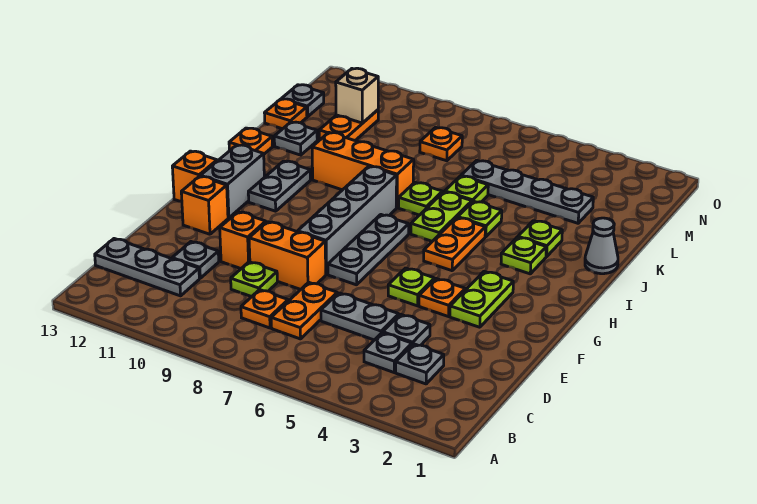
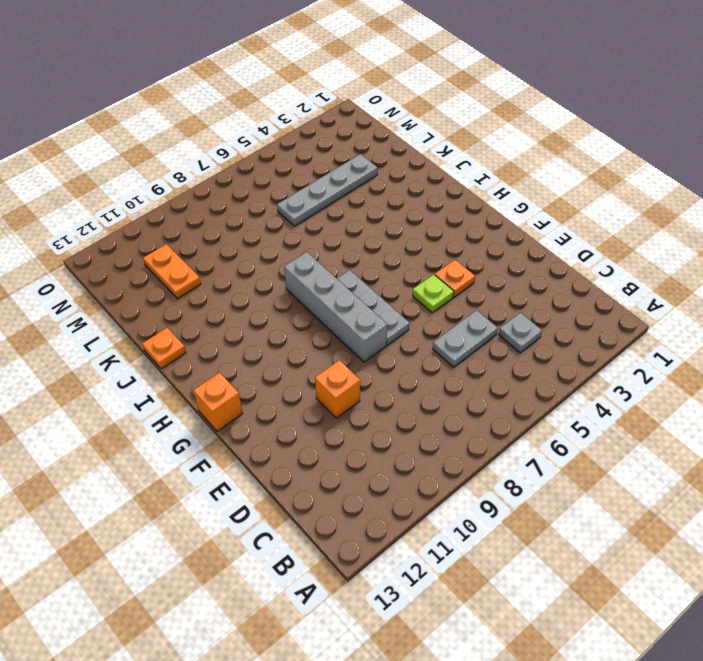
none -> grey plate C3 level 1
none -> orange plate C7:D7 level 1
none -> orange plate C8 level 1
none -> grey plate C11:C13 level 1

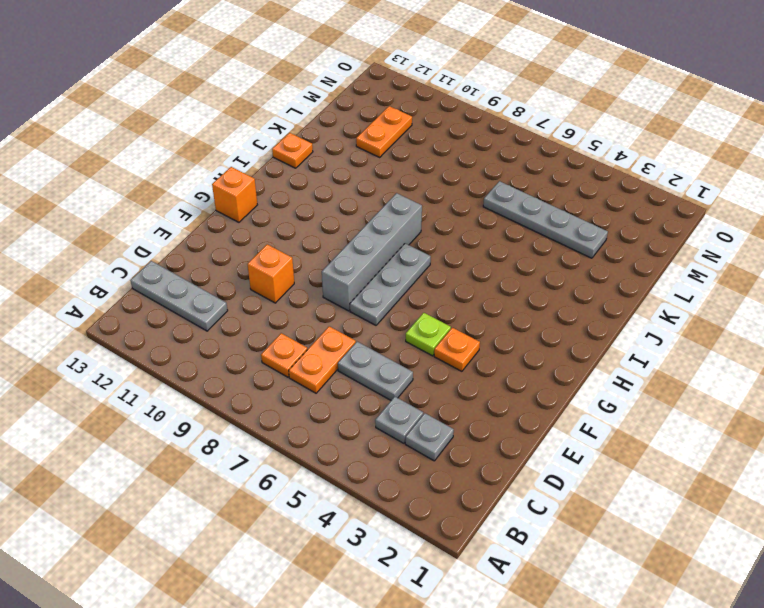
none -> grey plate D4 level 1
none -> lime plate D9 level 1
none -> grey plate D11 level 1
none -> orange brick E8:E9 level 1

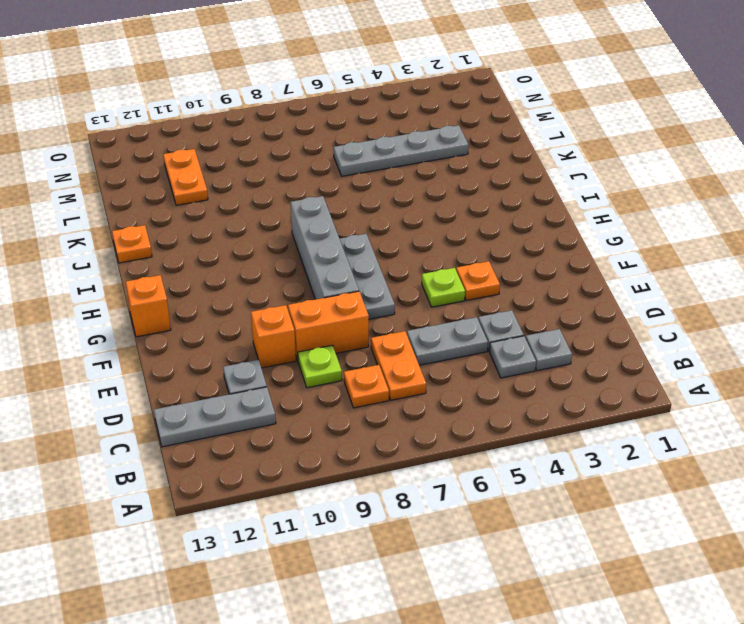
none -> lime plate F3:G3 level 1
none -> orange brick F12 level 1
none -> grey brick G12:H12 level 1
none -> orange plate H5:I5 level 1

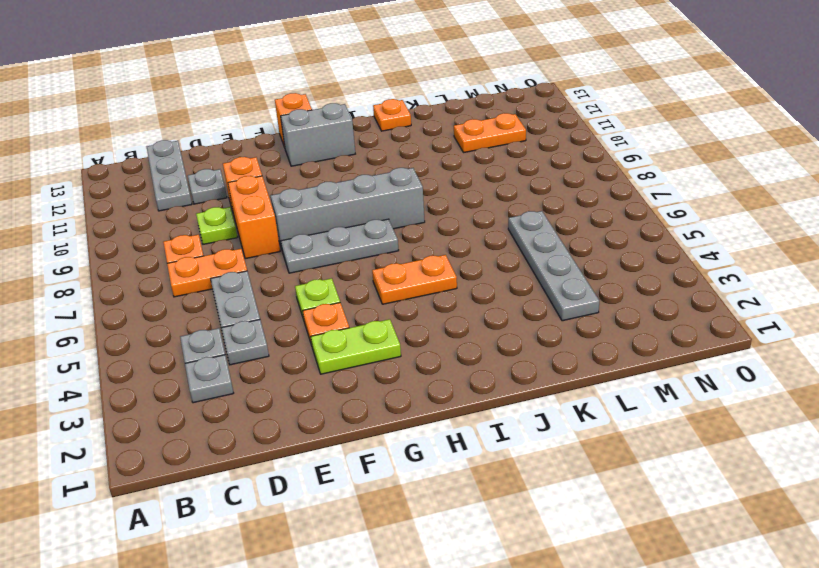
none -> orange brick F12 level 1
none -> grey plate H11:I11 level 1
none -> lime plate I3 level 1
none -> lime plate I6:J6 level 1

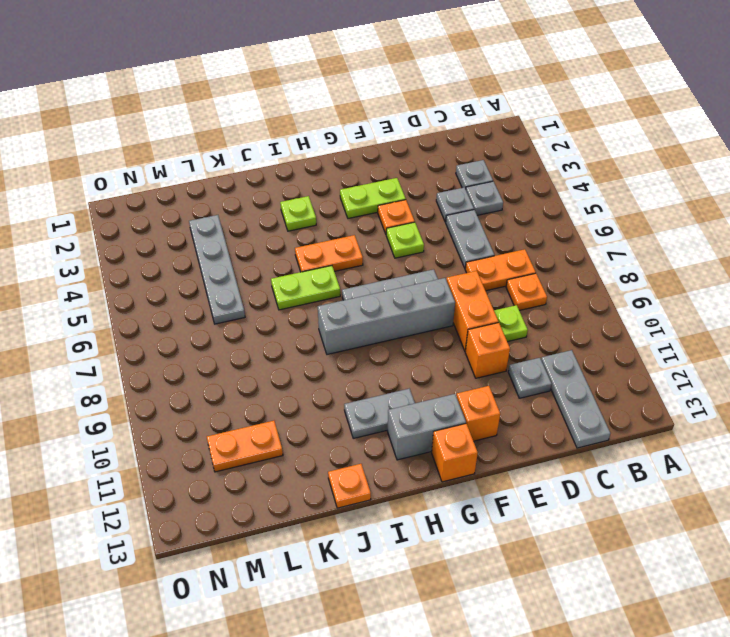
none -> grey cone J1 level 1
none -> lime plate J3 level 1
none -> lime plate J5 level 1
none -> lime plate J7 level 1

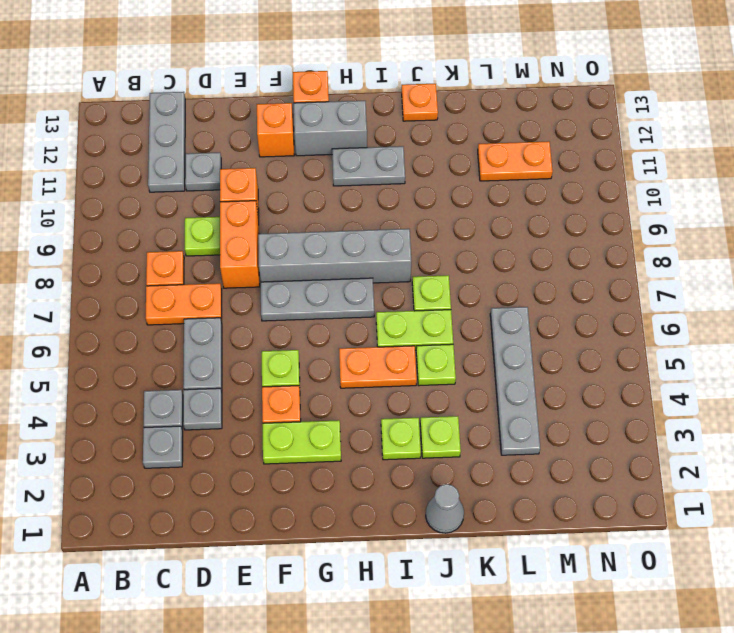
none -> orange brick J8:J10 level 1
none -> lime plate K6 level 1
none -> grey plate K12 level 1
none -> orange plate L13 level 1

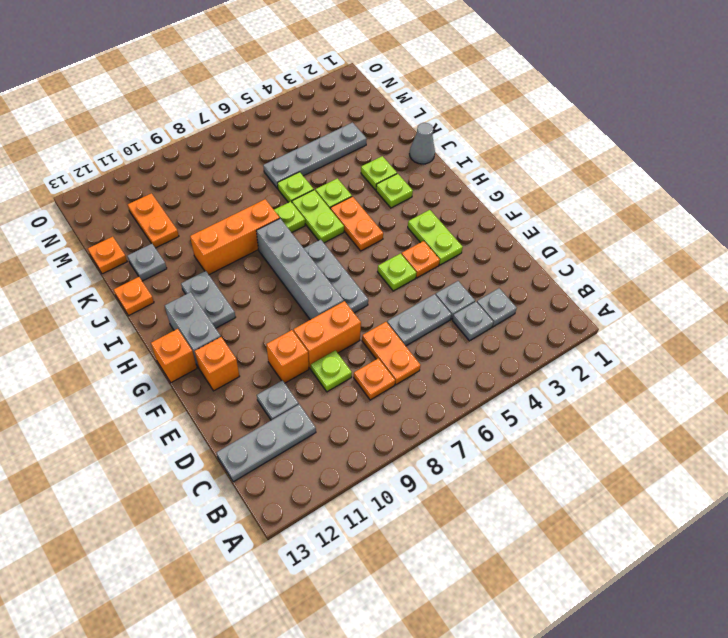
none -> orange plate M8 level 1
none -> grey plate M13 level 1
none -> tan brick M11 level 2

